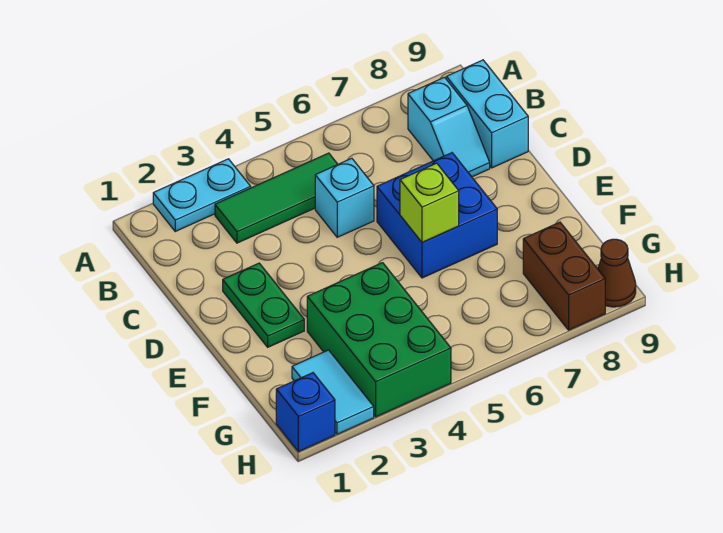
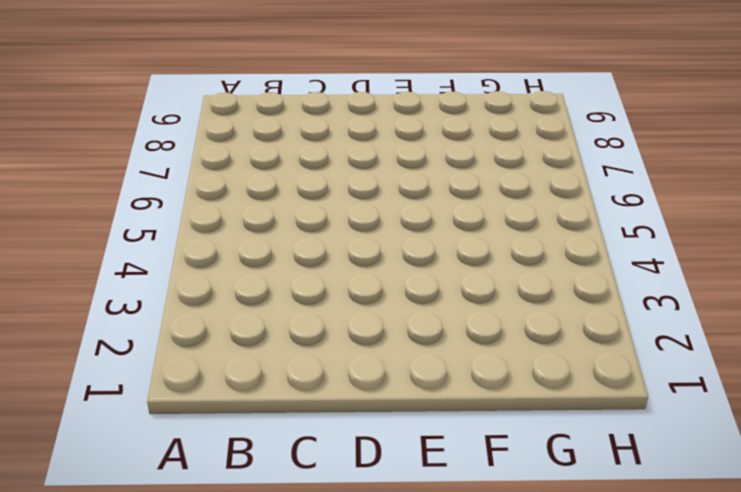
none -> cyan plate A2:A3 level 1
none -> green tile B3:B5 level 1
none -> cyan slope B8:C8 level 1 top B

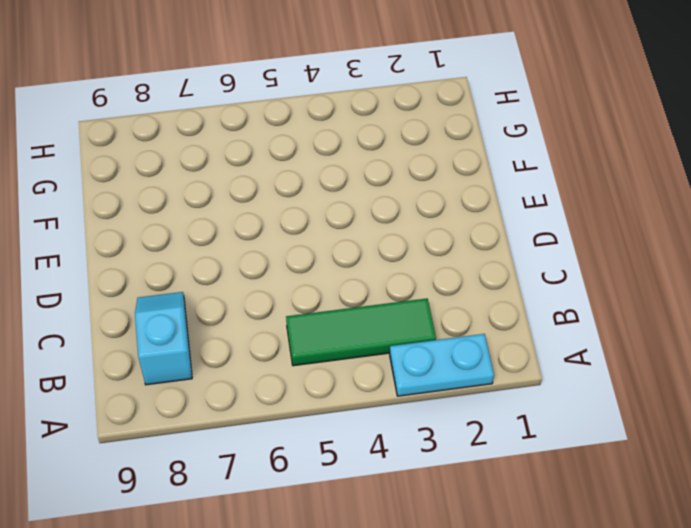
none -> cyan brick B9:C9 level 1
none -> cyan brick C5 level 1
none -> green plate D2:E2 level 1

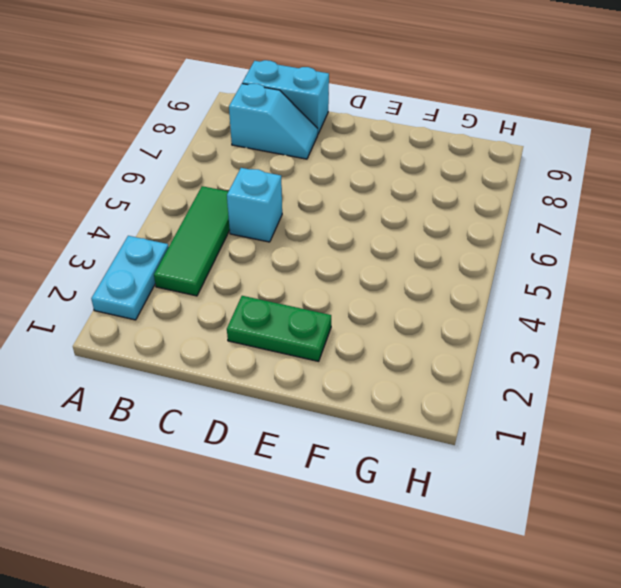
none -> blue brick D6:E7 level 1
none -> green brick F3:H4 level 1
none -> cyan tile G2:H2 level 1

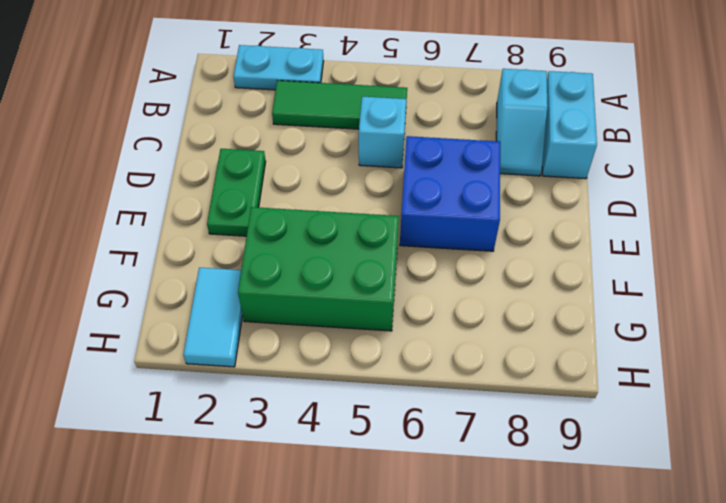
green brick F3:G5 level 1 -> green brick F3:H4 level 1
none -> brown brick G8:H8 level 1
none -> blue brick H1 level 1
none -> brown cone H9 level 1

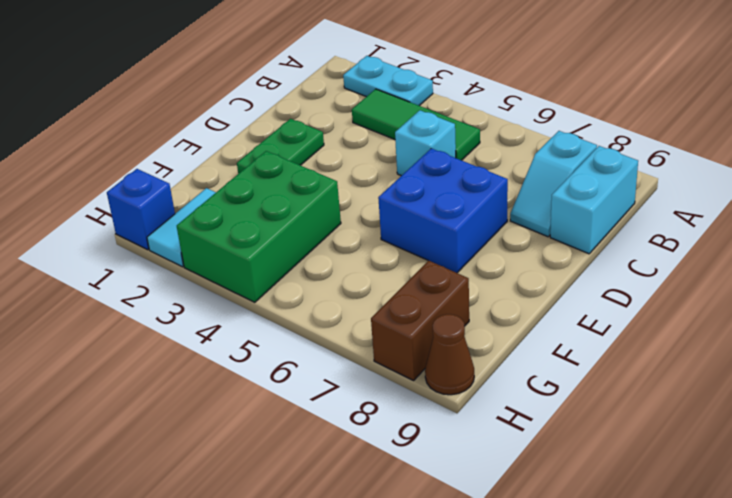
none -> lime brick E6 level 2

